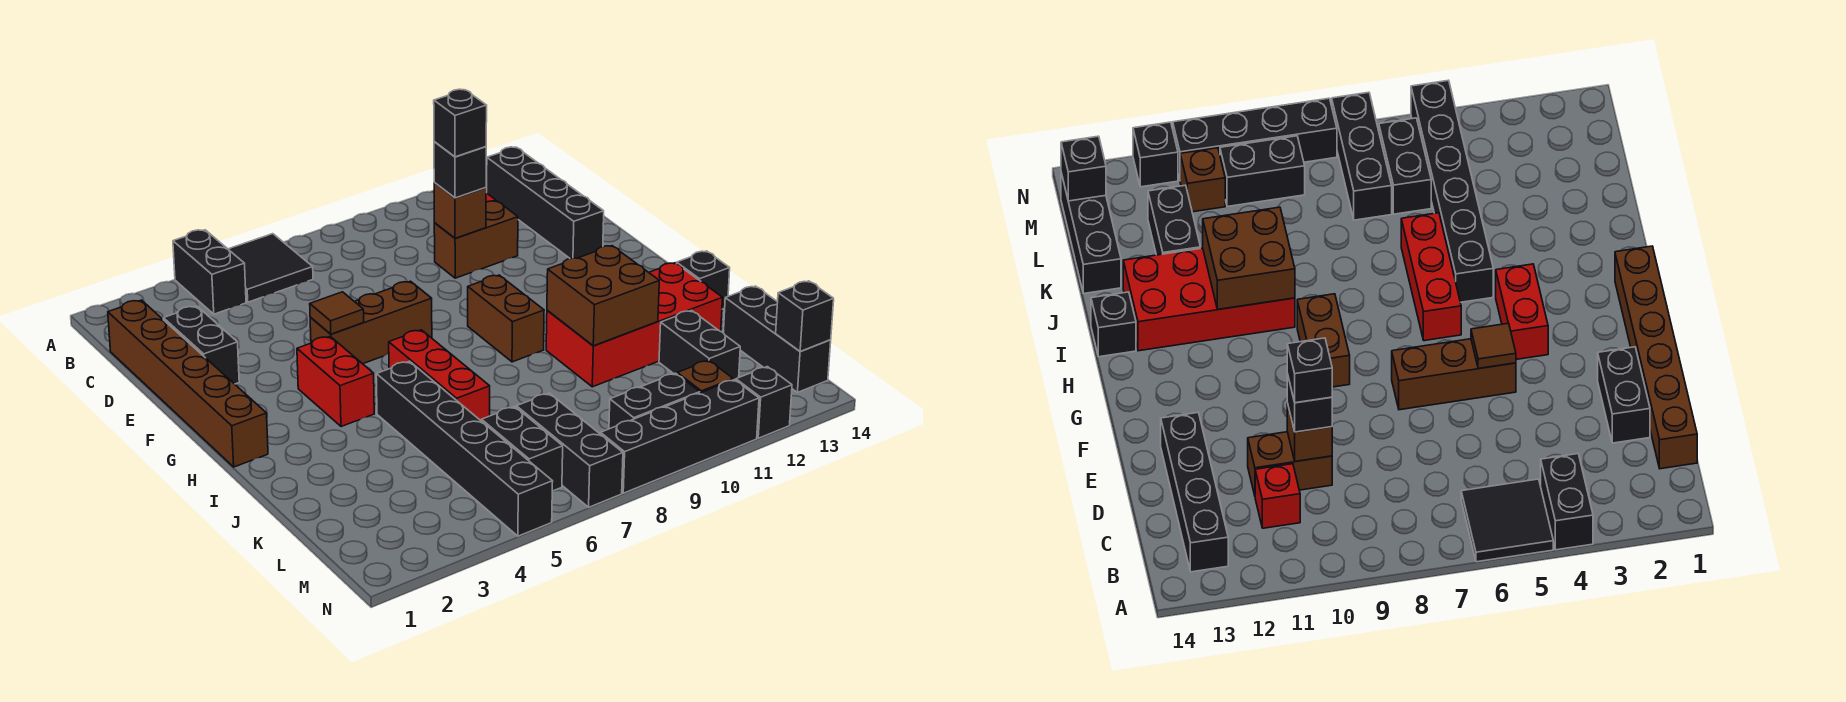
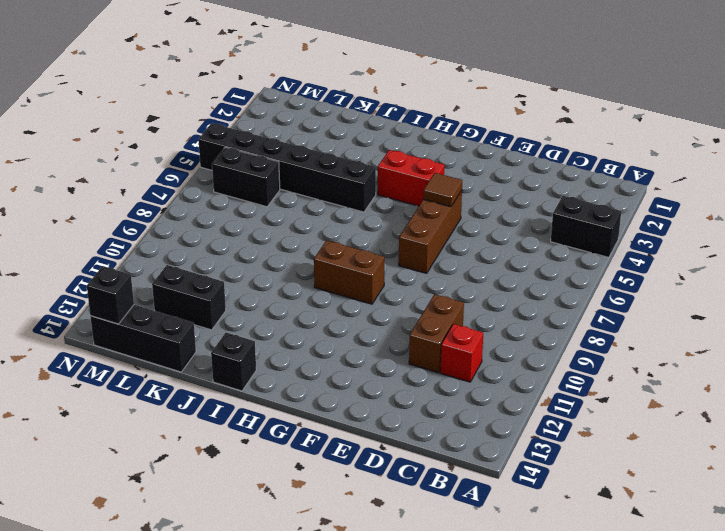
none -> black tile A5:B6 level 1
none -> black brick B13:E13 level 1
none -> brown brick C1:H1 level 1

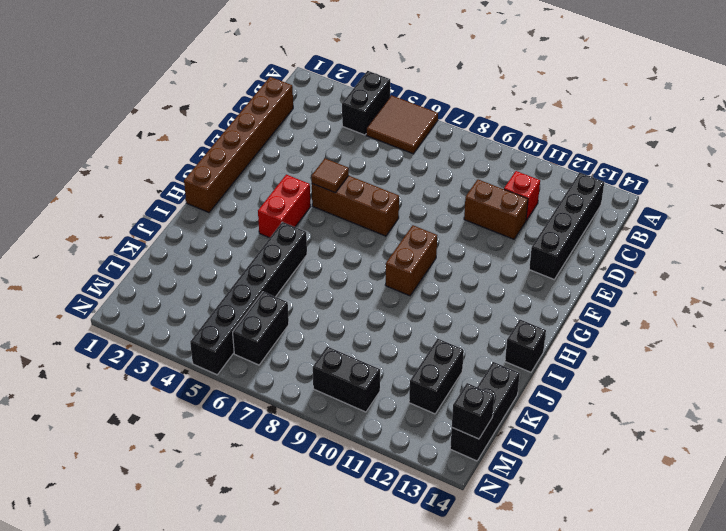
brown tile A5:B6 level 1 -> black tile A5:B6 level 1
none -> black brick D2:E2 level 1
none -> red brick H6:J6 level 1
none -> red brick I10:J13 level 1

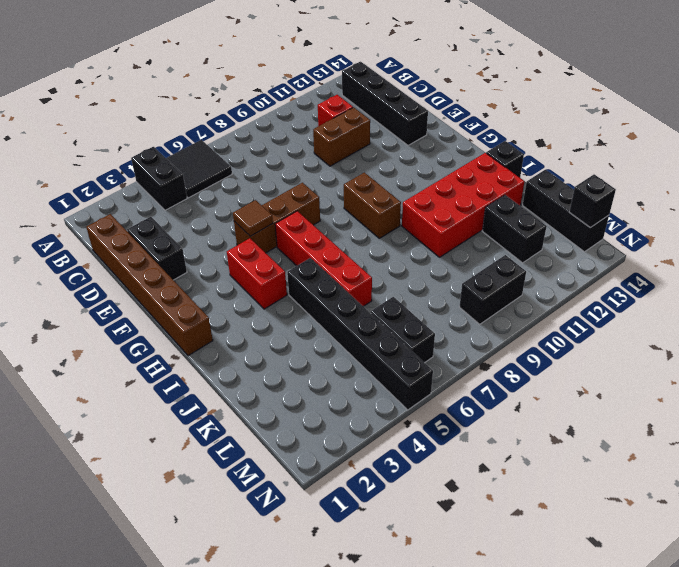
red brick G6:J6 level 1 -> red brick H6:J6 level 1
none -> black brick L7:N7 level 1
none -> brown brick M11 level 1
none -> black brick N8:N11 level 1

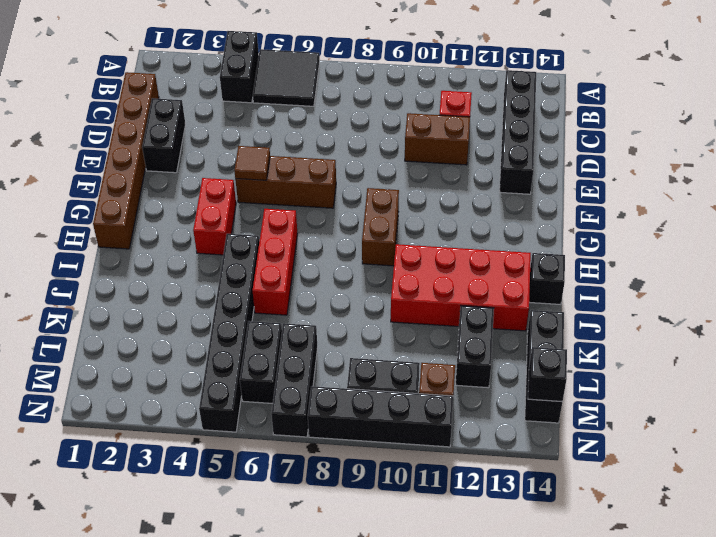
none -> black brick N12 level 1
none -> brown brick D10 level 2
none -> brown brick I10:J11 level 2

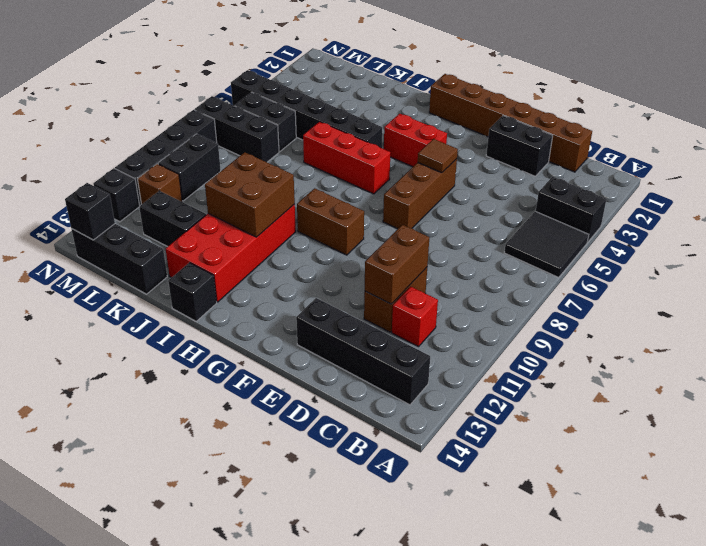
brown brick D10:D11 level 2 -> brown brick D10 level 2
none -> black brick D10 level 3
none -> black brick D10 level 4

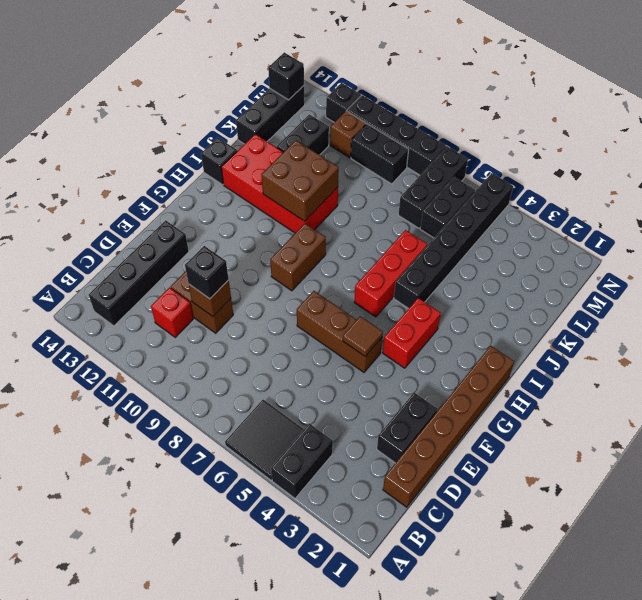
none -> black brick D10 level 4

